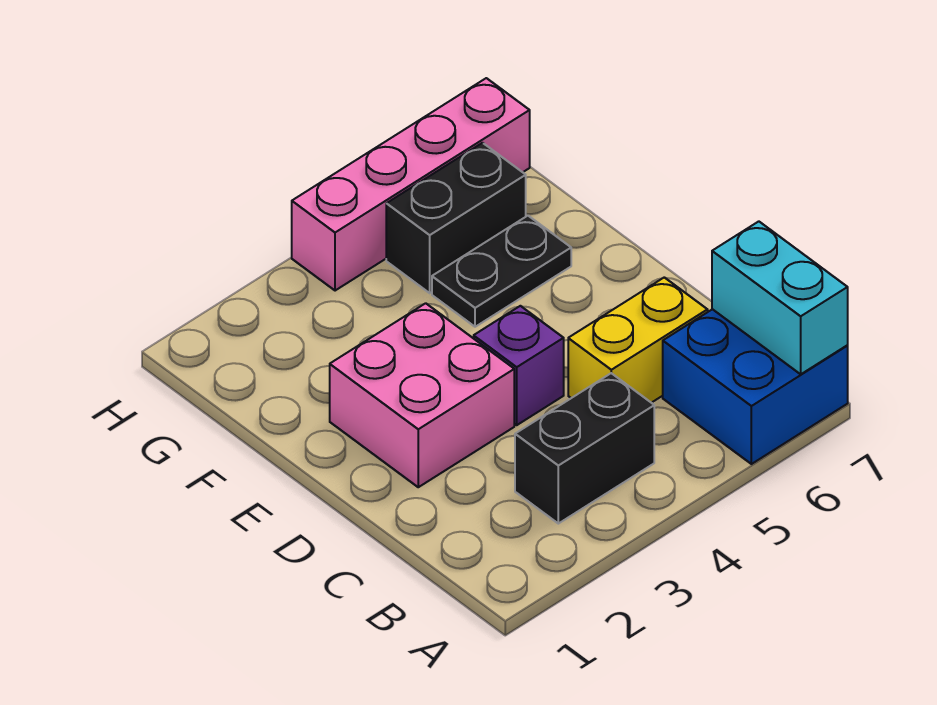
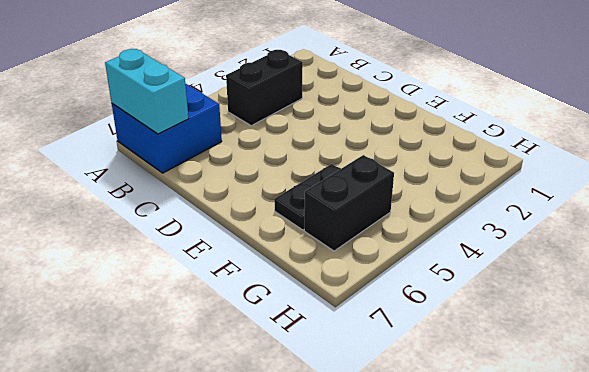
none -> yellow brick C5:C6 level 1
none -> pink brick D2:E3 level 1

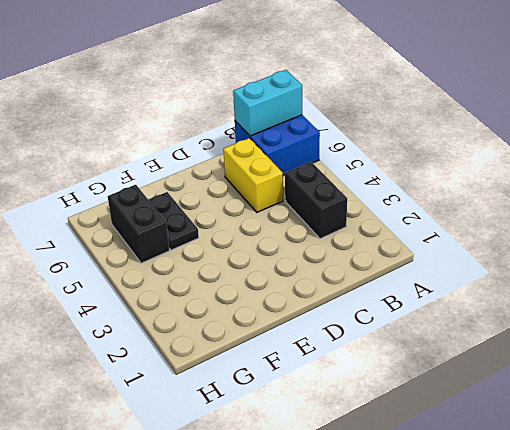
none -> pink brick D2:E3 level 1
none -> purple brick D4 level 1

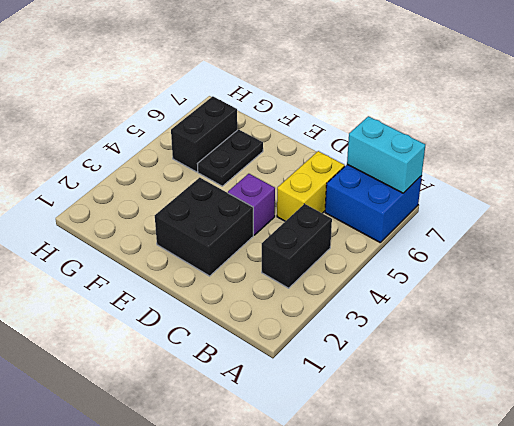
black brick D2:E3 level 1 -> pink brick D2:E3 level 1
none -> pink brick H4:H7 level 1

